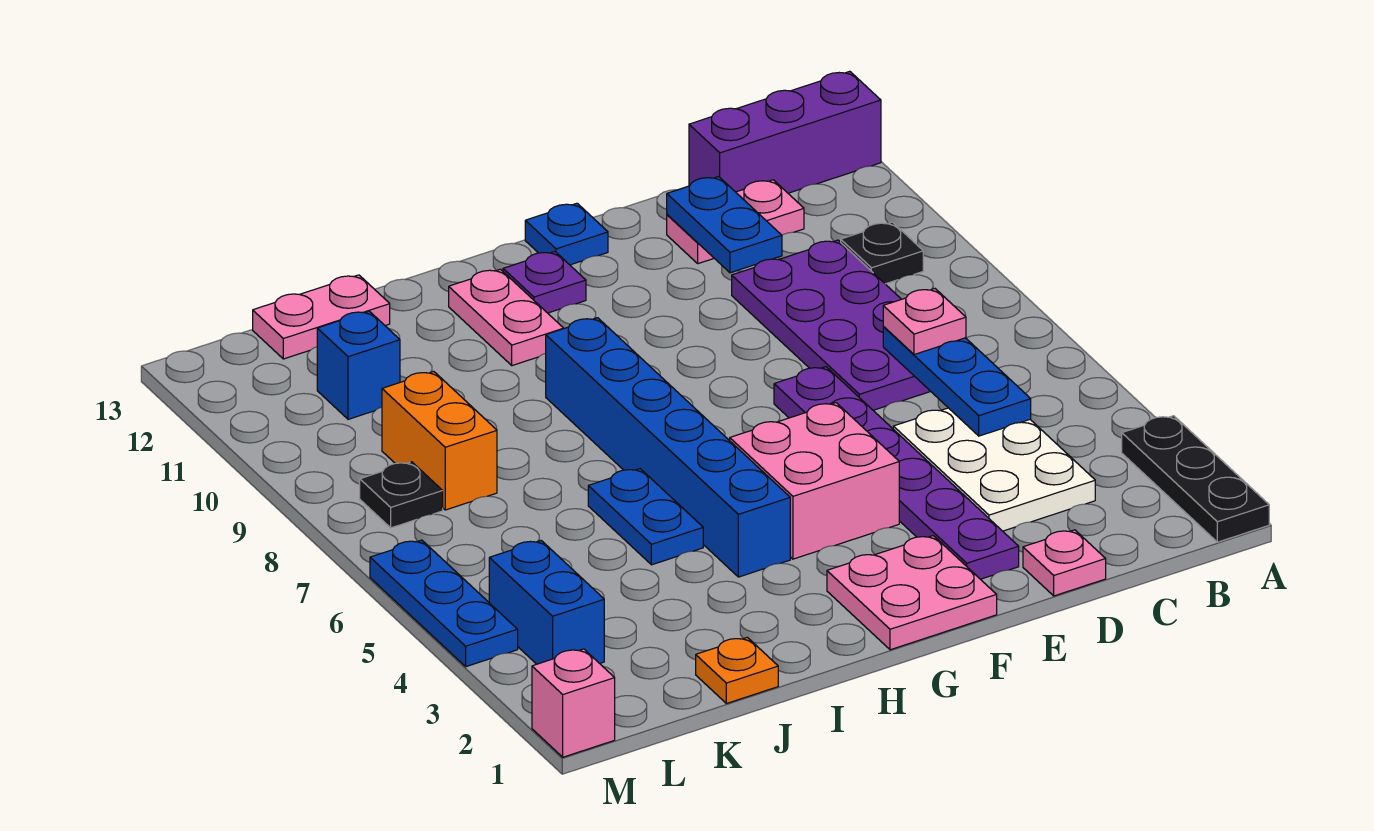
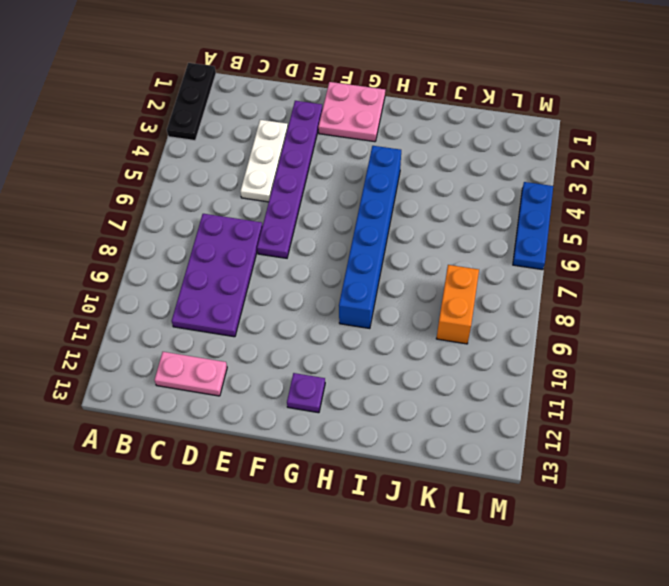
white plate D3:D5 level 1 -> white plate C3:D5 level 1
none -> purple brick A13:C13 level 1
none -> black plate B10 level 1
none -> pink plate D1 level 1

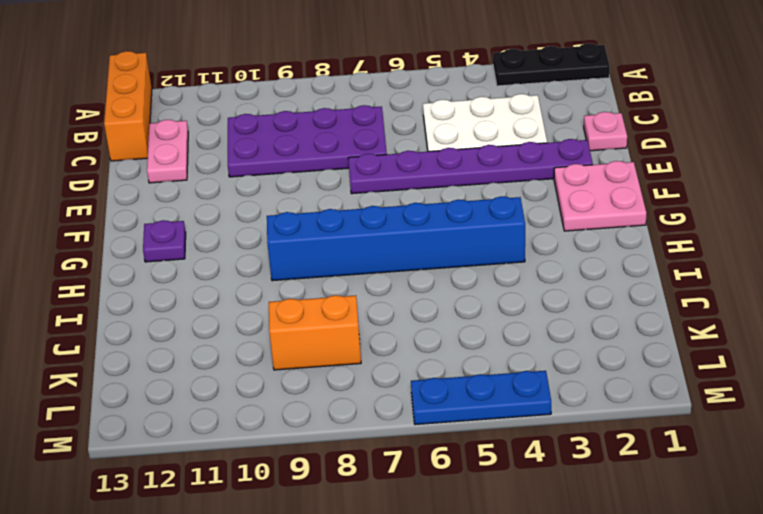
orange brick A13:C13 level 1 -> purple brick A13:C13 level 1
none -> black plate B10 level 1
none -> pink brick F4:G5 level 1
none -> blue plate F13 level 1

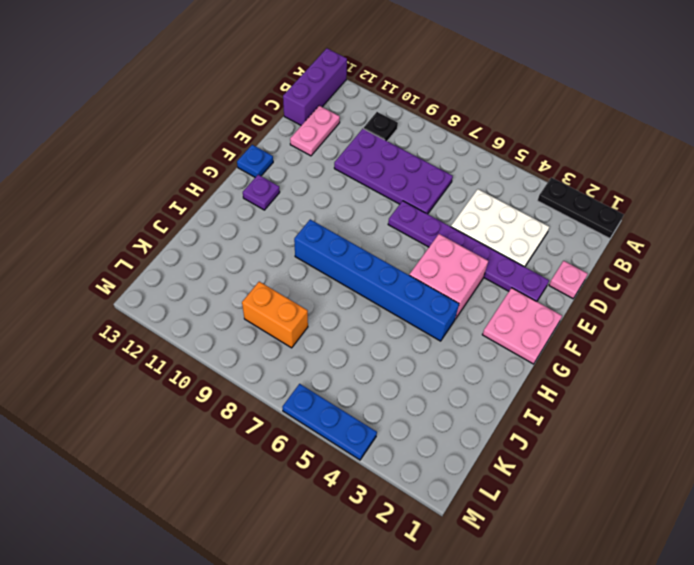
none -> pink plate H11:H12 level 1
none -> blue plate I5:I6 level 1
none -> orange plate J1 level 1

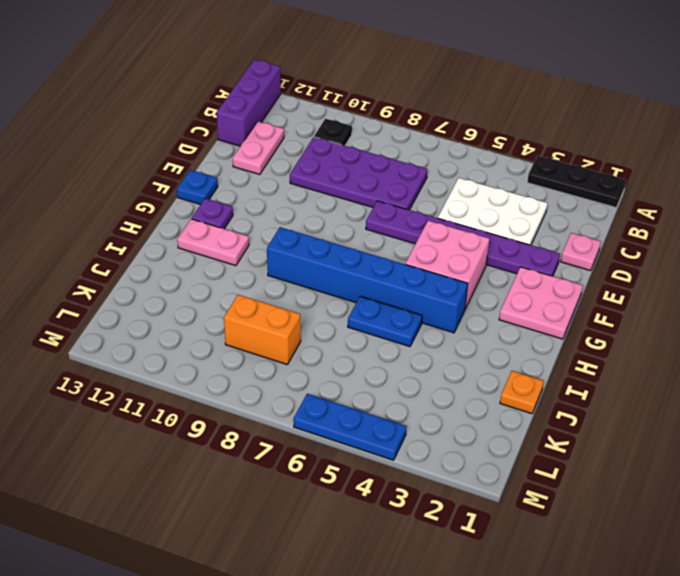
none -> pink plate J13:K13 level 1
none -> blue brick K11 level 1
none -> blue brick L3:L4 level 1

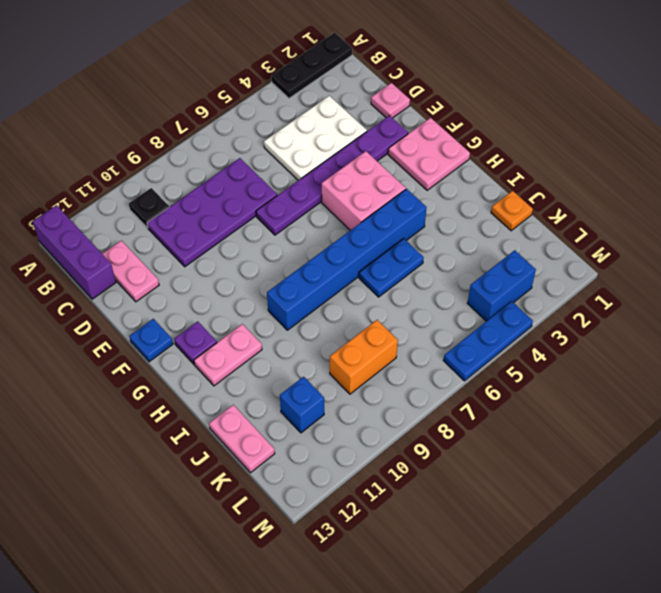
none -> black plate L8 level 1
none -> pink brick M1 level 1
none -> blue plate C5:C7 level 2

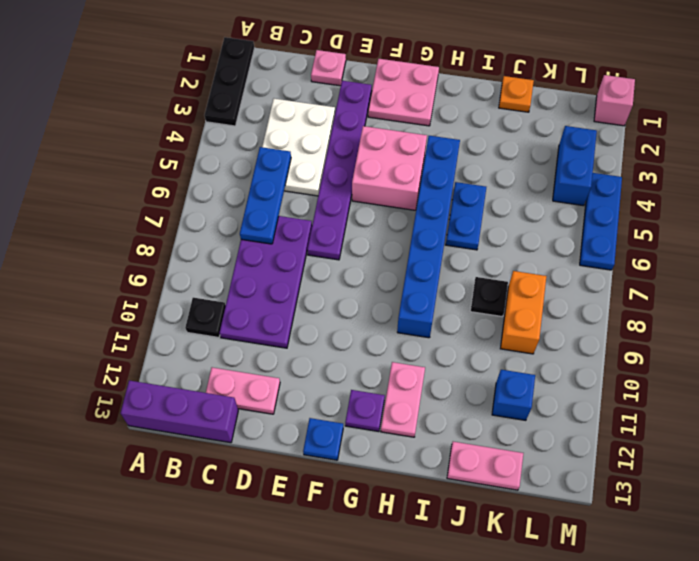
black plate J8 level 1 -> black plate L8 level 1
none -> blue plate D11:D12 level 2
none -> pink plate C7 level 3

